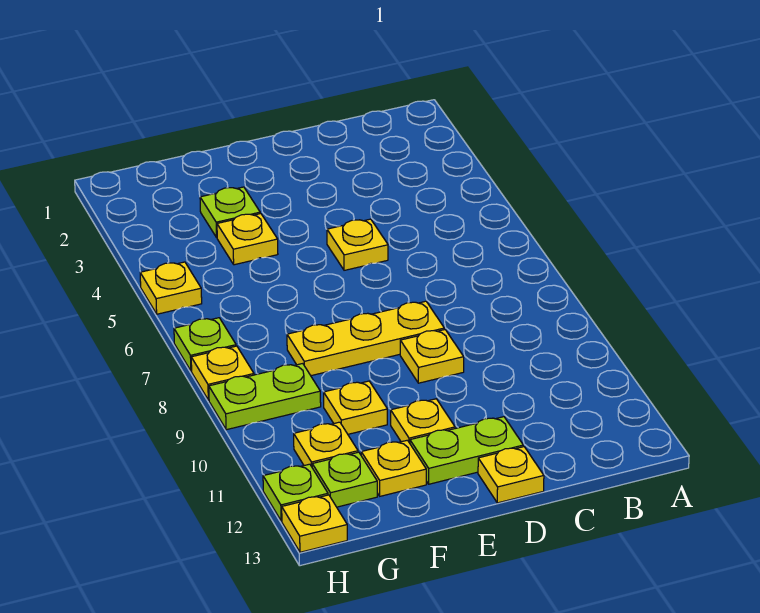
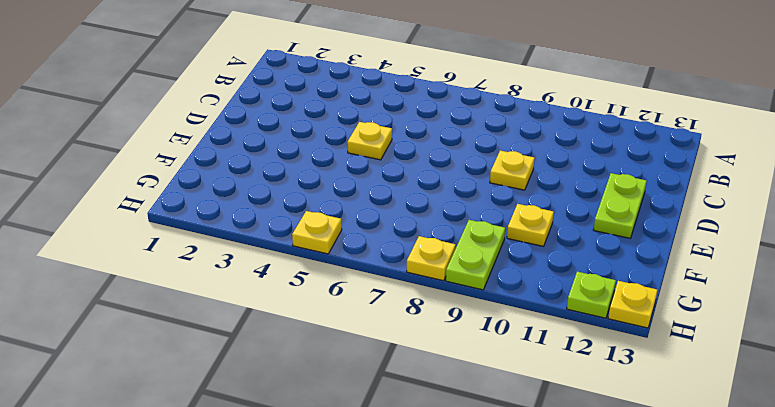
none -> yellow plate D8:F8 level 1
none -> yellow plate D13 level 1
none -> yellow plate E11 level 1

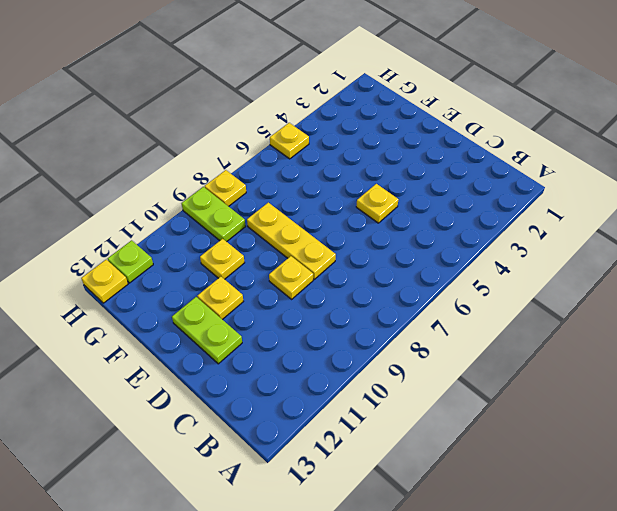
none -> yellow plate D13 level 1
none -> lime plate F3 level 1
none -> yellow plate F4 level 1

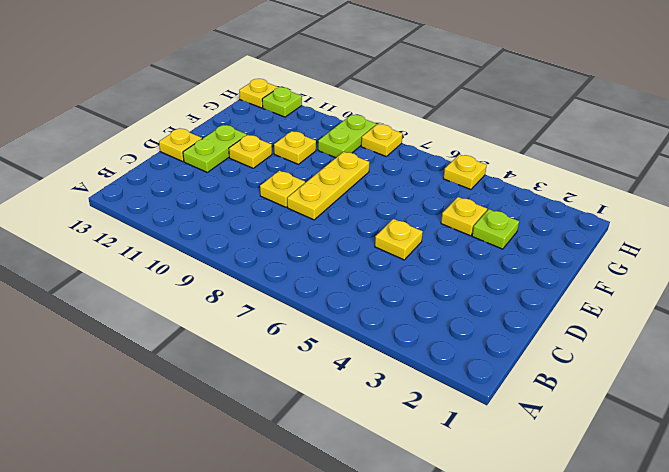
none -> yellow plate F12 level 1
none -> yellow plate G11 level 1
none -> lime plate G12 level 1

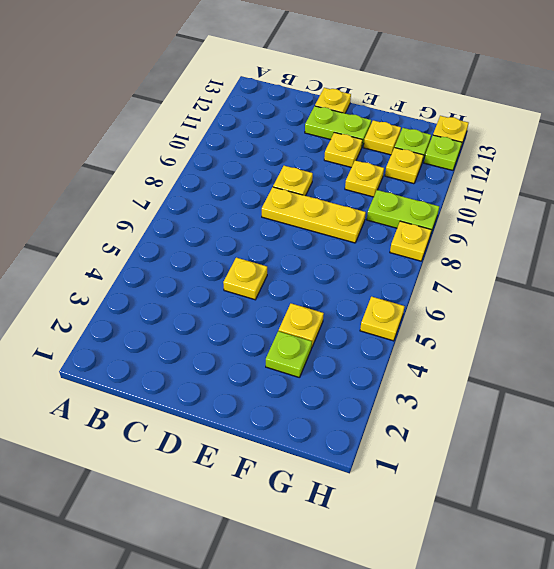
none -> lime plate H7 level 1

